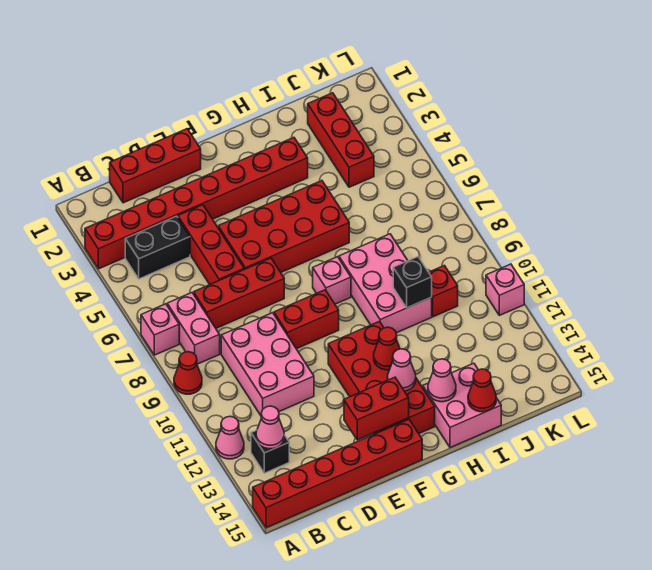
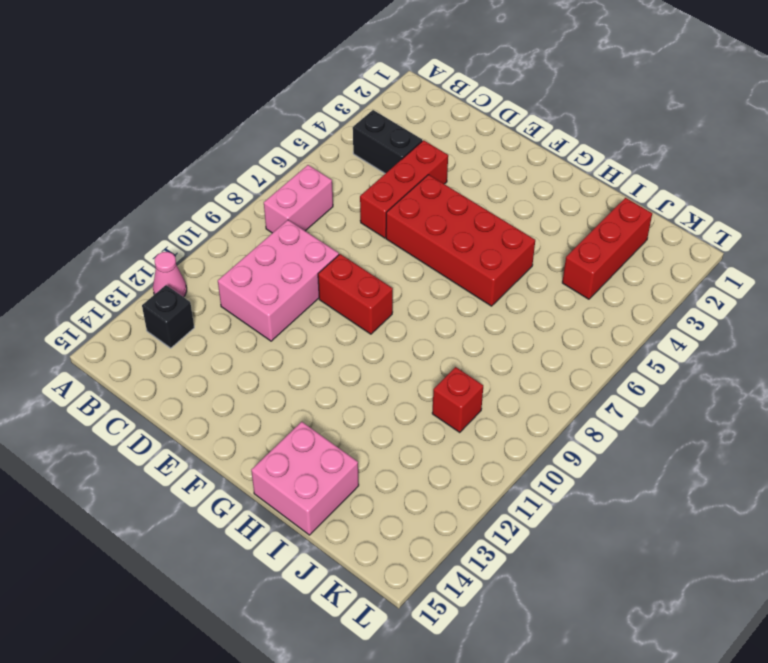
none -> red brick A3:H3 level 1
none -> pink brick A7 level 1
none -> red cone A9 level 1

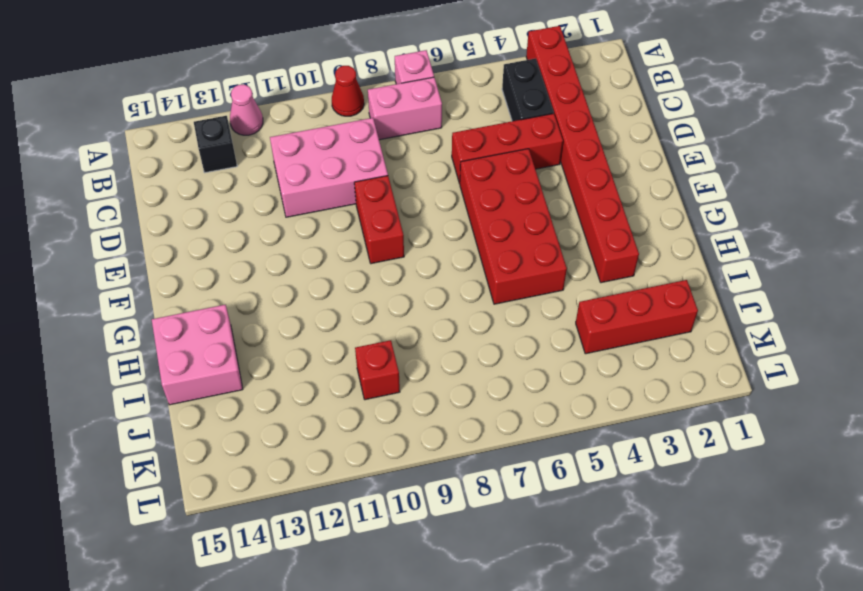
none -> red brick A15:F15 level 1
none -> red brick C1:E1 level 1
none -> red brick C7:E7 level 1

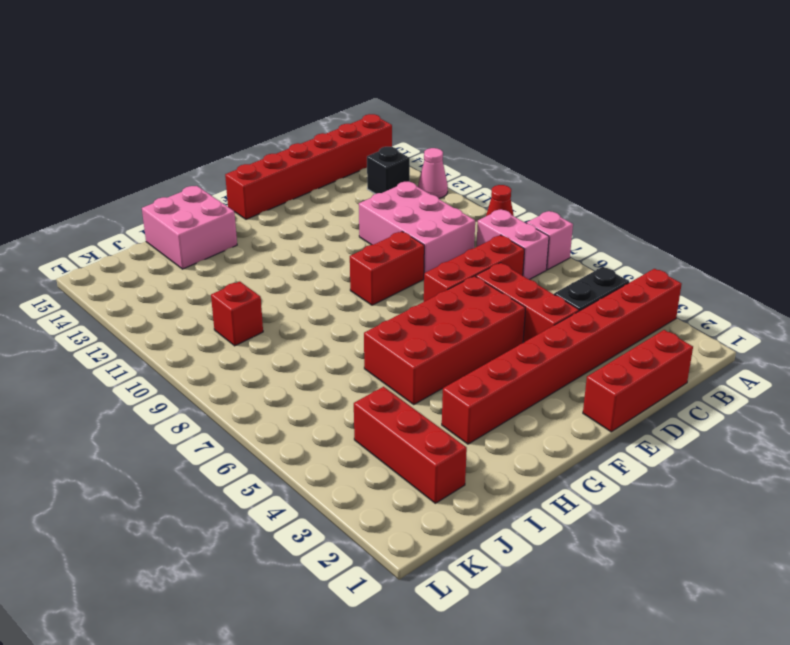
none -> red brick F11:G14 level 1
none -> pink brick G8 level 1
none -> pink brick H8:I10 level 1

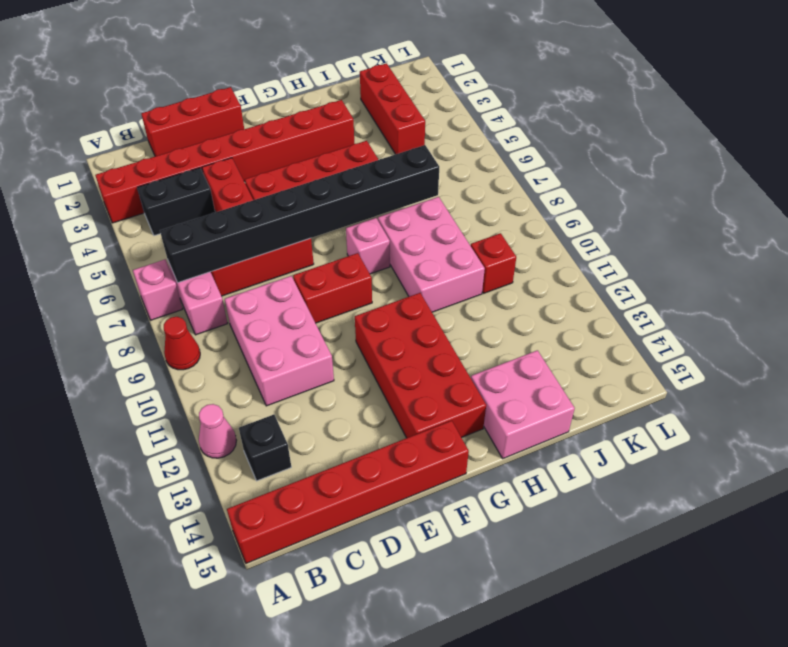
black brick B7:I7 level 2 -> none
none -> pink brick L11 level 1
none -> pink cone B13 level 2
none -> red brick E14:F14 level 2

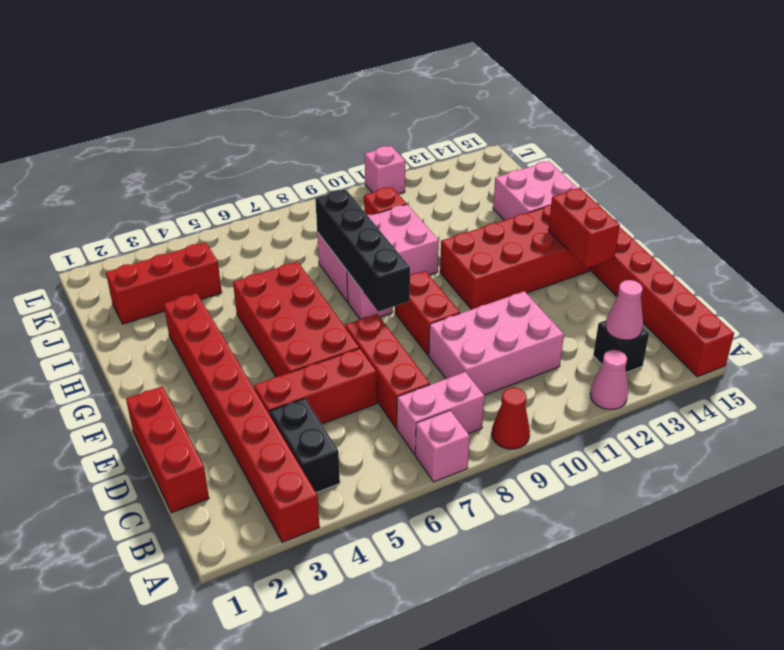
black brick F8:I8 level 2 -> none
none -> red cone G12 level 2
none -> pink cone G13 level 2
none -> pink cone H14 level 2

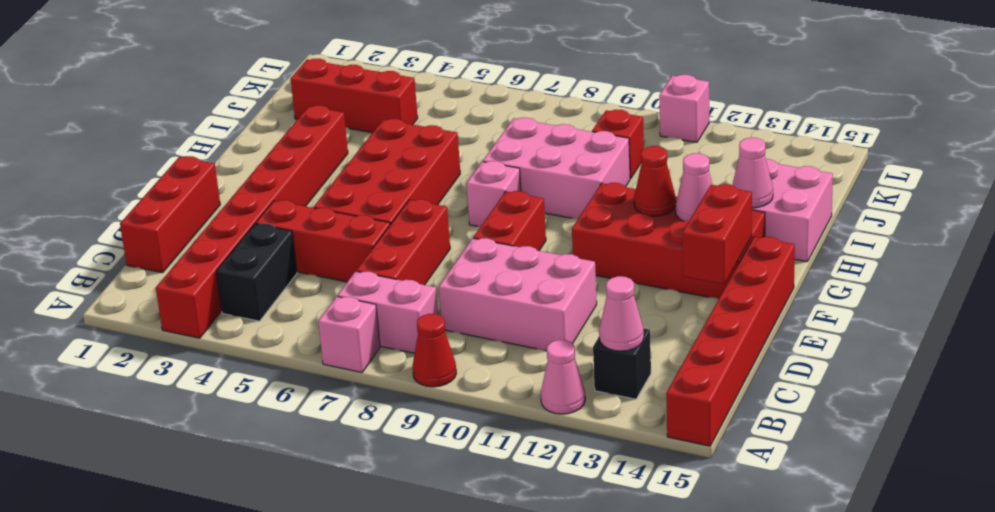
none -> black brick I10 level 2
none -> red cone I15 level 2

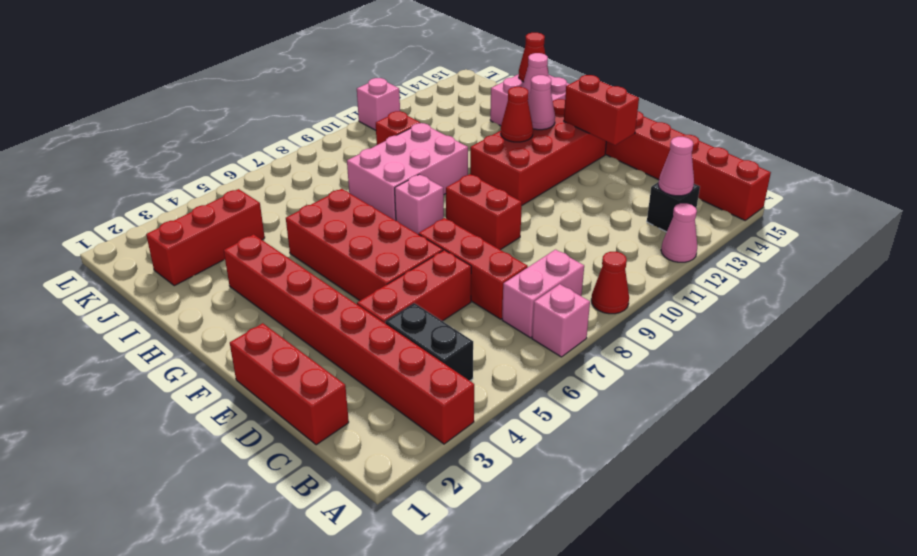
none -> pink brick C9:D11 level 1
none -> black brick I10 level 2

